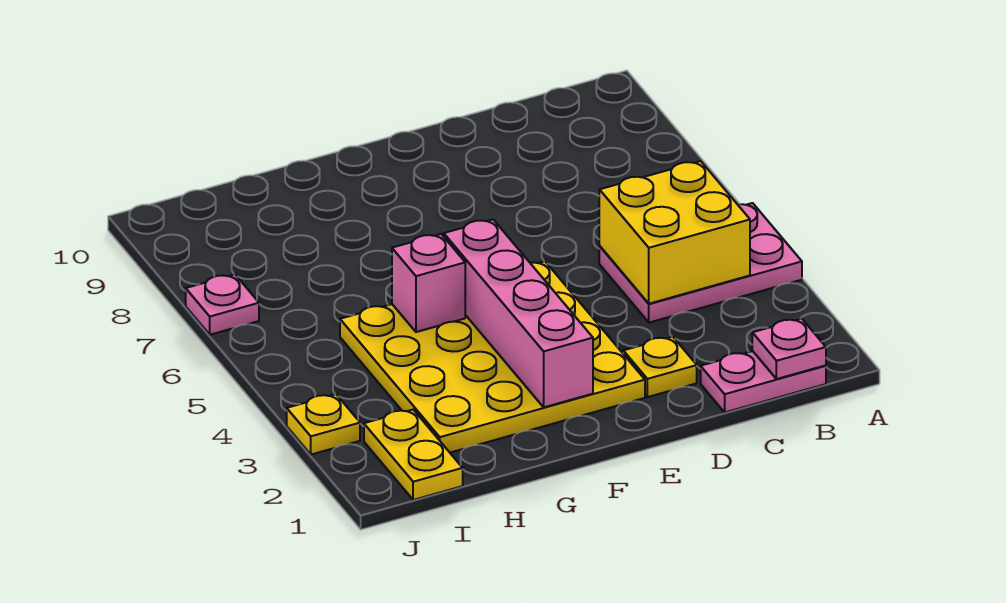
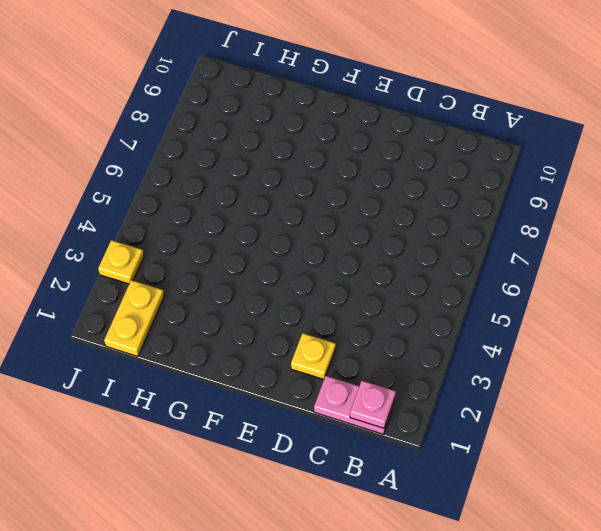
none -> pink plate A4:C5 level 1
none -> yellow plate E2:H5 level 1

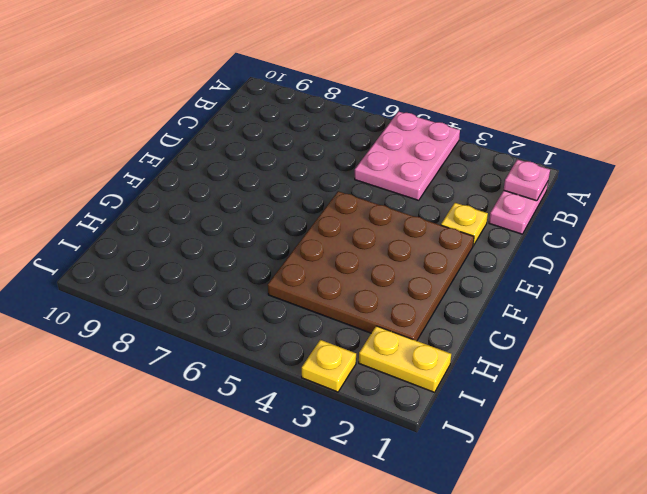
brown plate E2:H5 level 1 -> yellow plate E2:H5 level 1
none -> pink plate J7 level 1
none -> yellow brick B4:C5 level 2

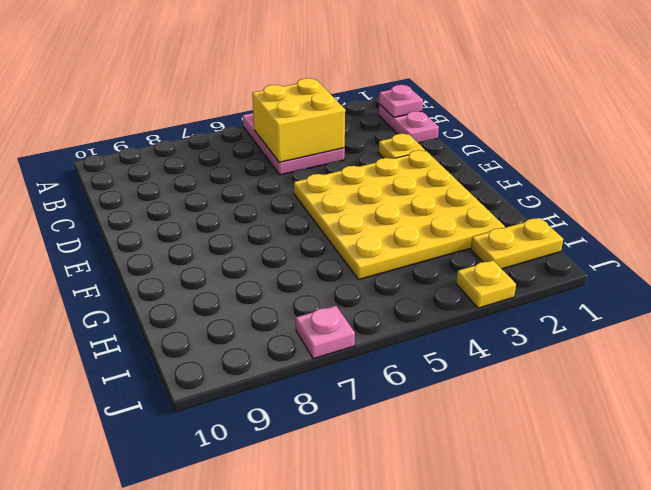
none -> pink brick F2:F5 level 2
none -> pink brick G5 level 2

